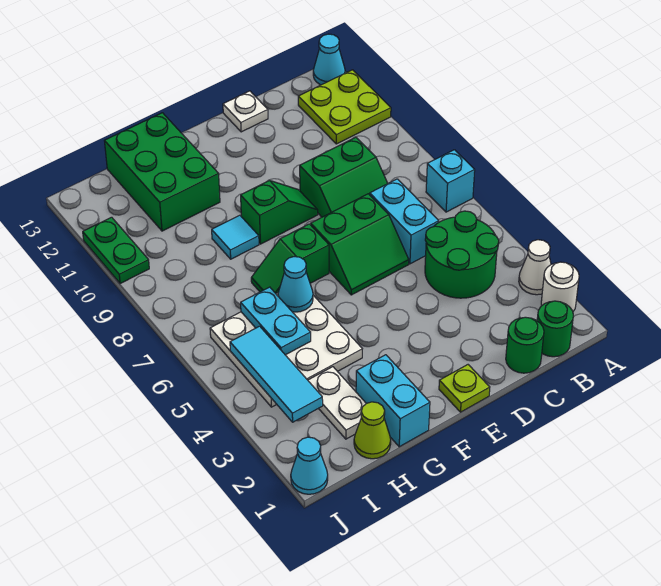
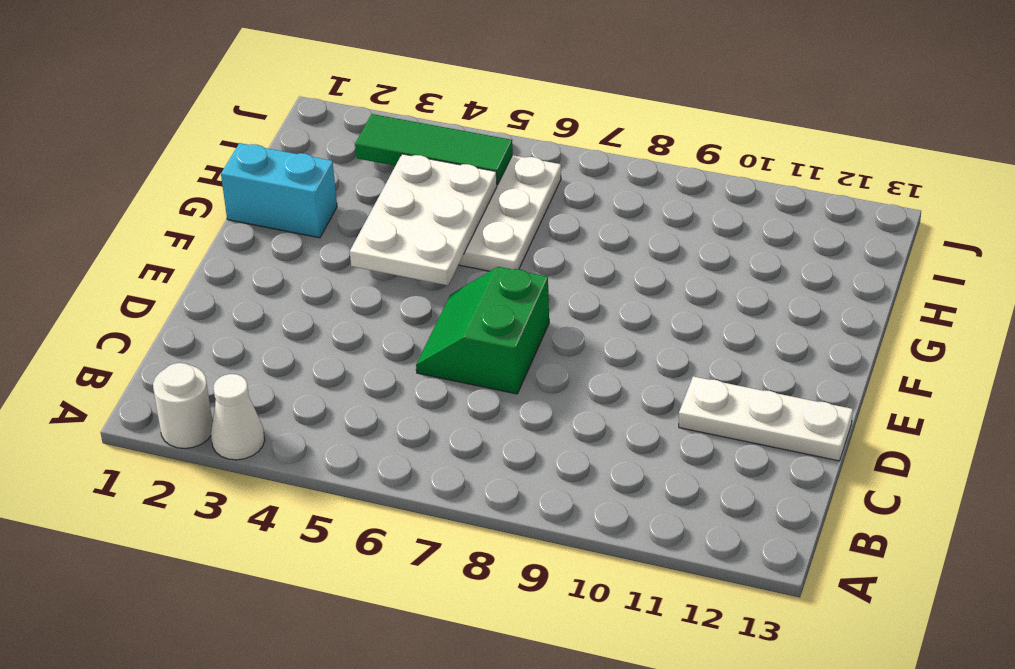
white plate D11:D13 level 1 -> white plate D13 level 1
white plate F4:H5 level 2 -> cyan plate H5:H6 level 2
green tile I3:I5 level 2 -> cyan tile I3:I5 level 2
none -> cyan brick A7 level 1
none -> lime plate A11:B12 level 1
none -> cyan cone A13 level 1

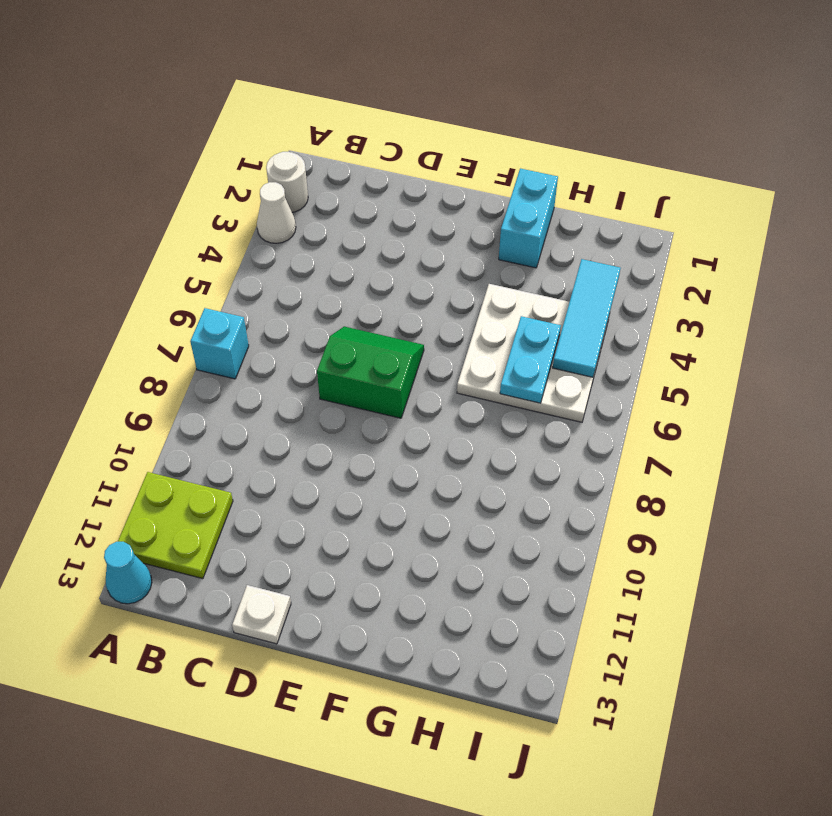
none -> green round brick B1 level 1
none -> green round brick B4:C5 level 1
none -> green round brick C1 level 1

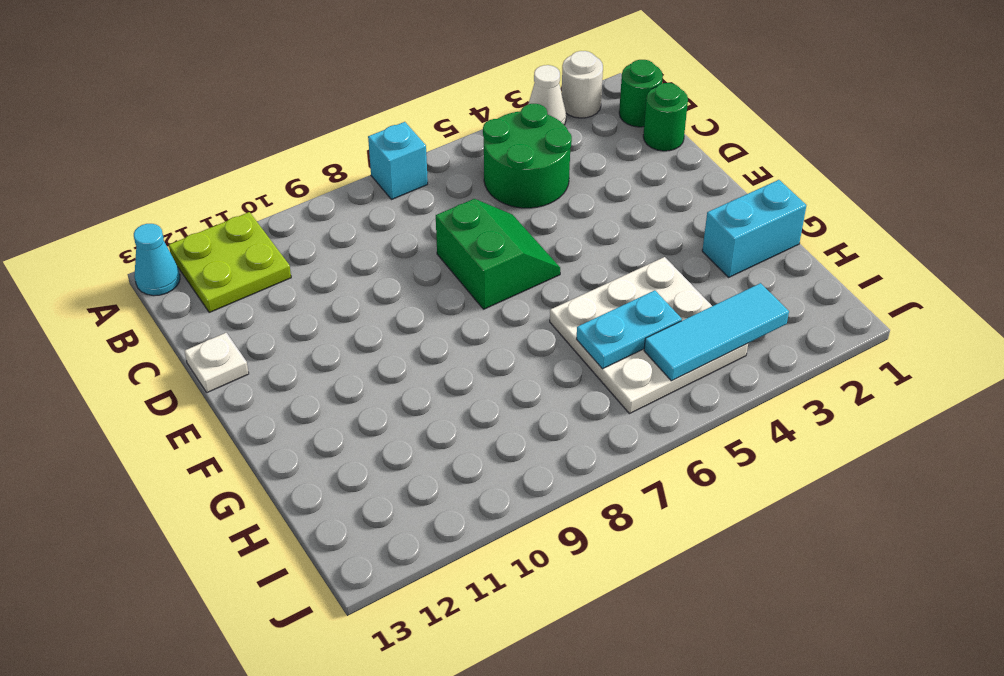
none -> cyan brick C6:C7 level 1
none -> green slope C8:D9 level 1 top 9
none -> lime plate E1 level 1

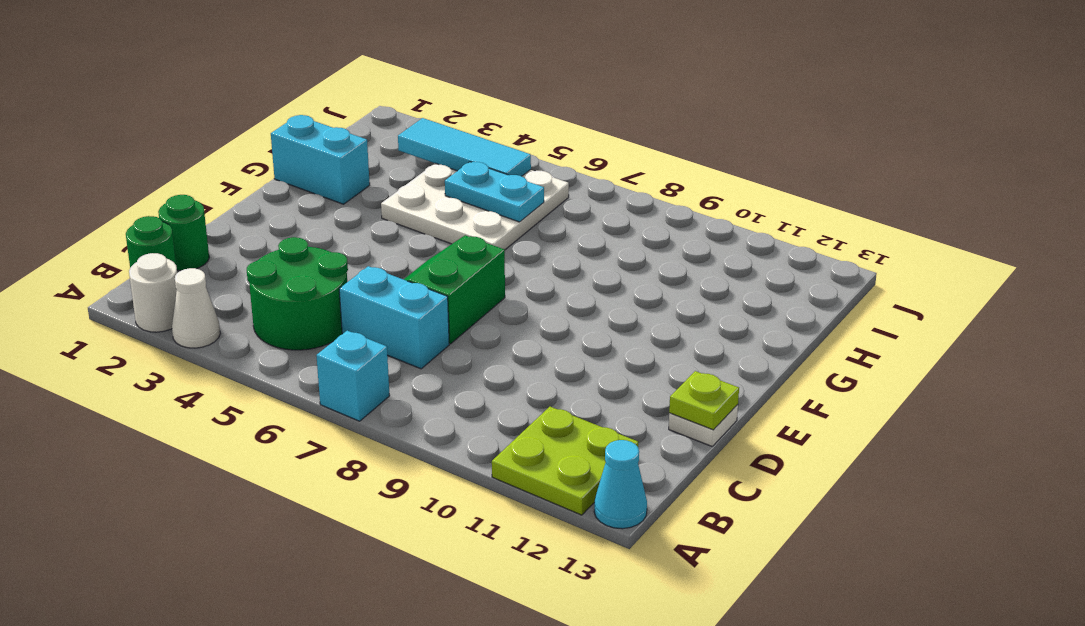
lime plate D13 level 2 -> lime plate E1 level 1
none -> green slope C8:D9 level 1 top 9
none -> green slope E9:F9 level 1 top F
none -> green slope F7:G7 level 1 top F

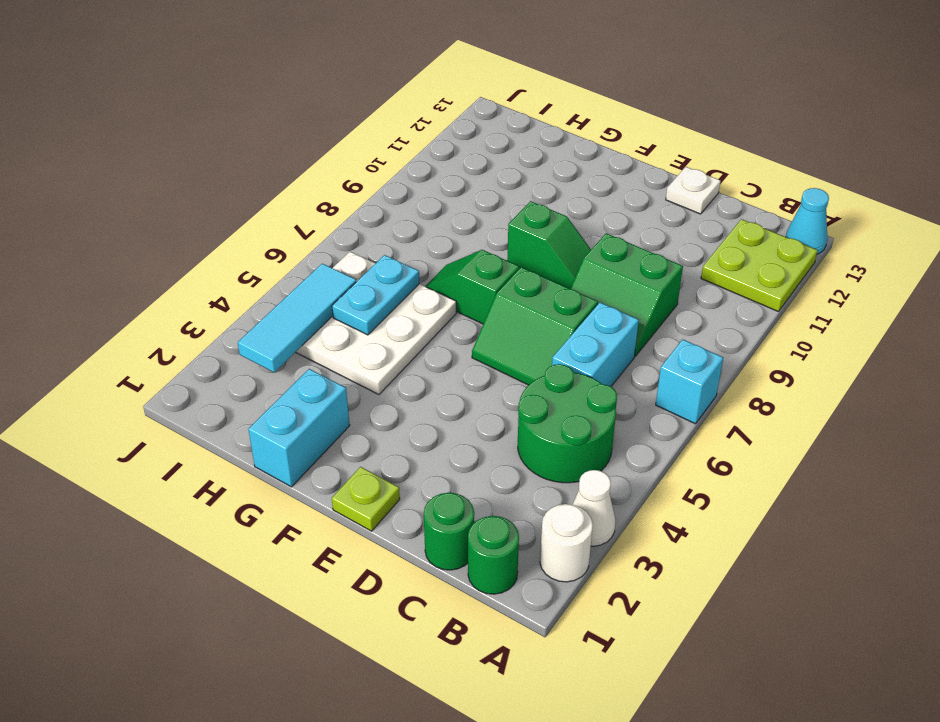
none -> cyan tile G9 level 1
none -> green brick G11:H13 level 1
none -> lime cone H1 level 1

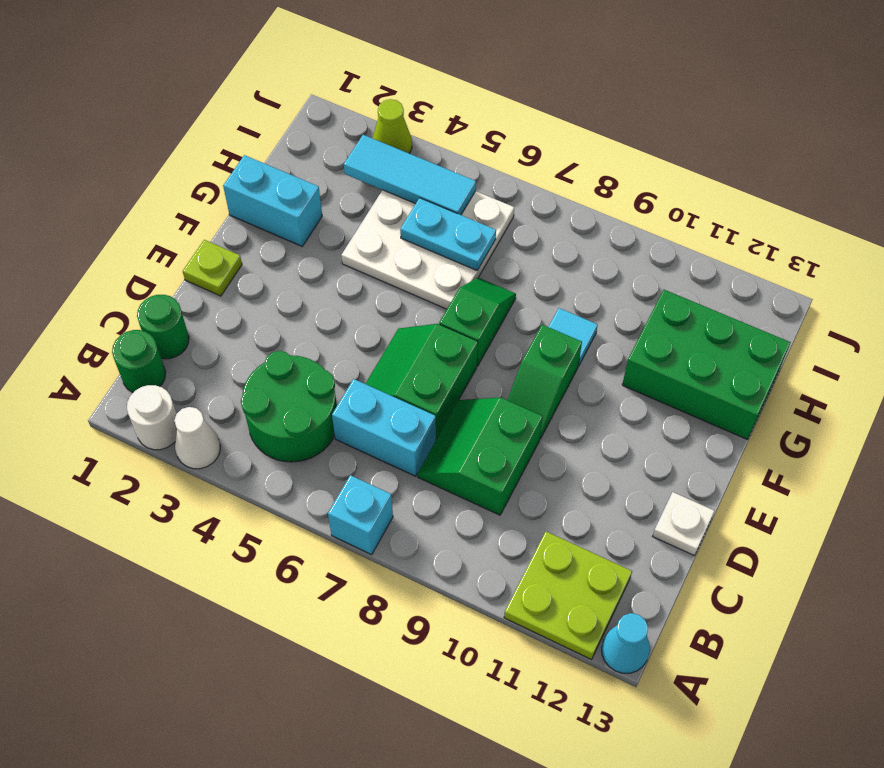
lime cone J3 level 1 -> lime cone H1 level 1
none -> white plate H2:H3 level 1
none -> cyan cone J1 level 1
none -> green plate J10:J11 level 1

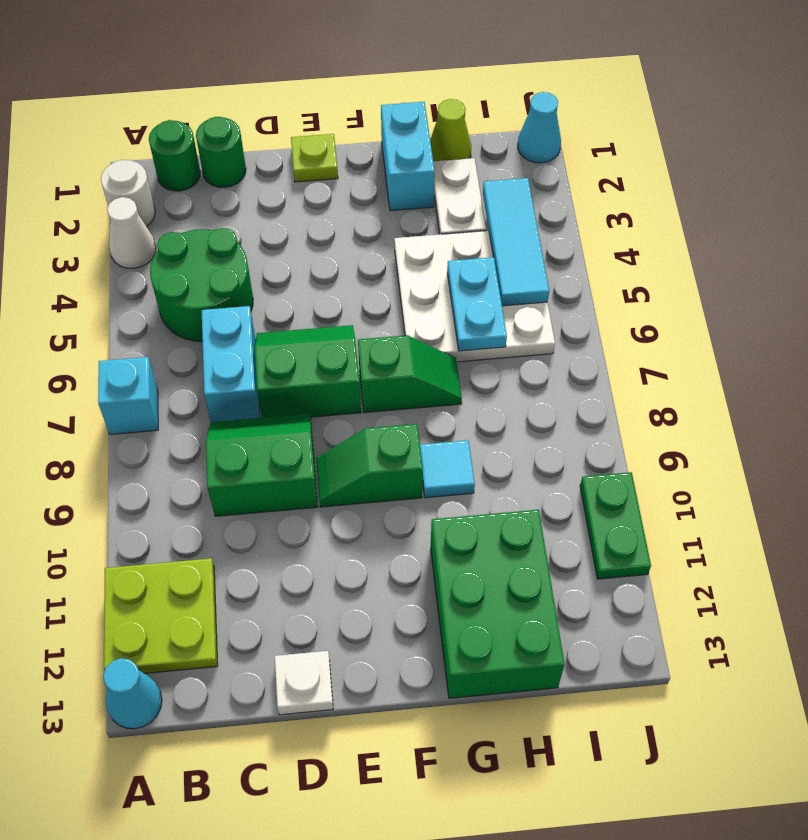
none -> cyan cone G6 level 2

